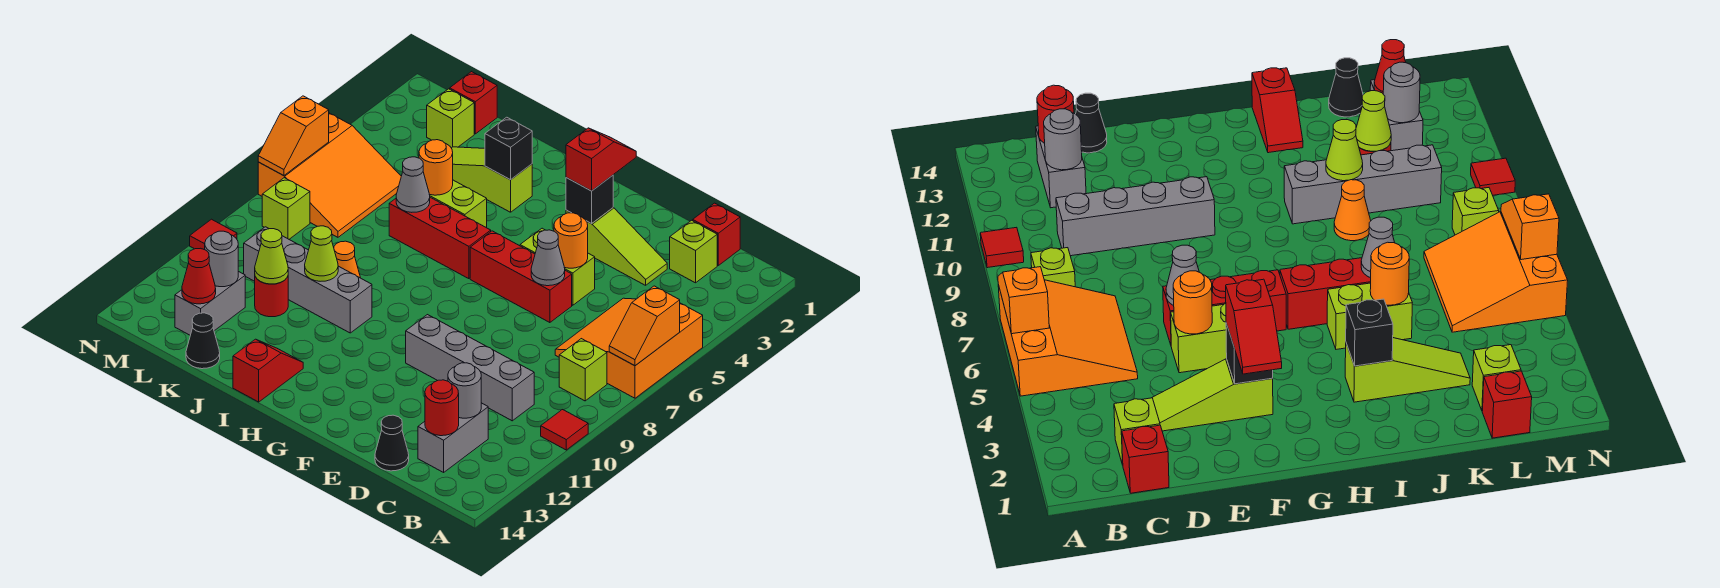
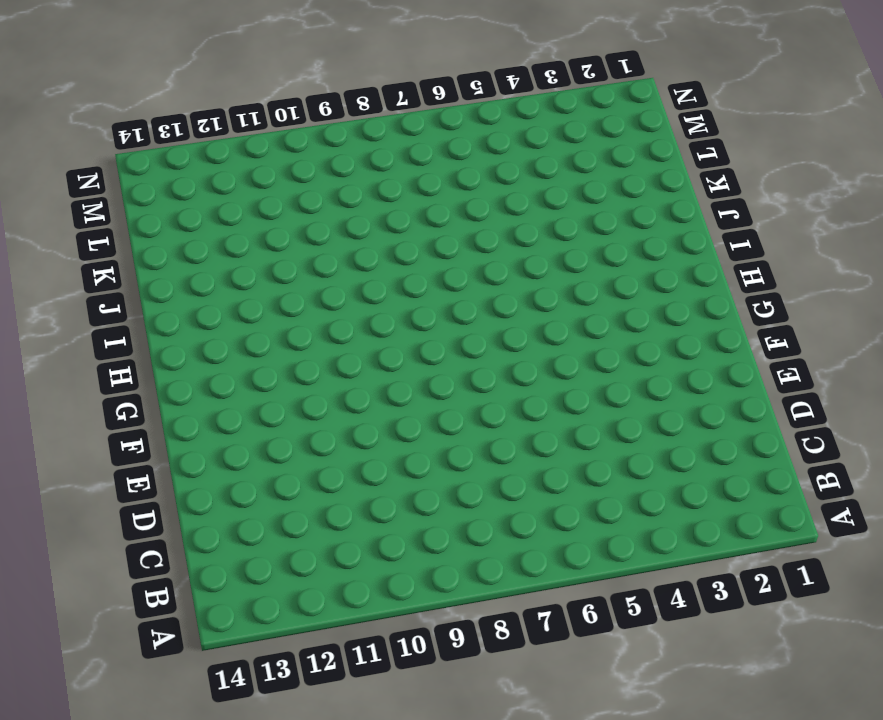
none -> orange slope A5:C7 level 1 top A
none -> red tile A10 level 1
none -> lime brick B8 level 1
none -> red brick C1 level 1

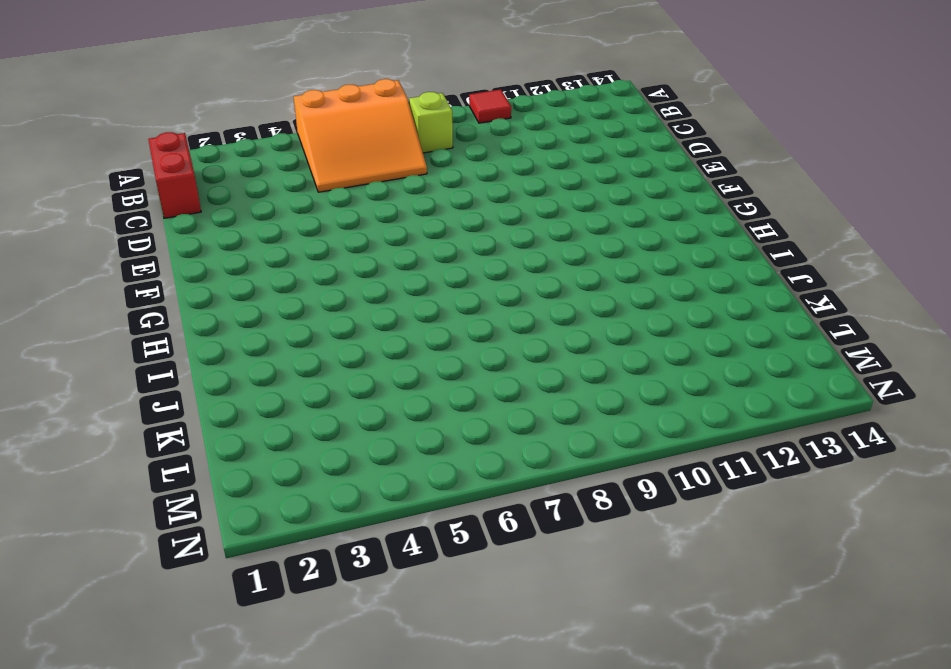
red brick B1:C1 level 1 -> red brick C1 level 1
none -> lime brick C2 level 1
none -> grey brick C10:F10 level 1
none -> grey brick C12:C13 level 1
none -> lime slope D3:F3 level 1 top F

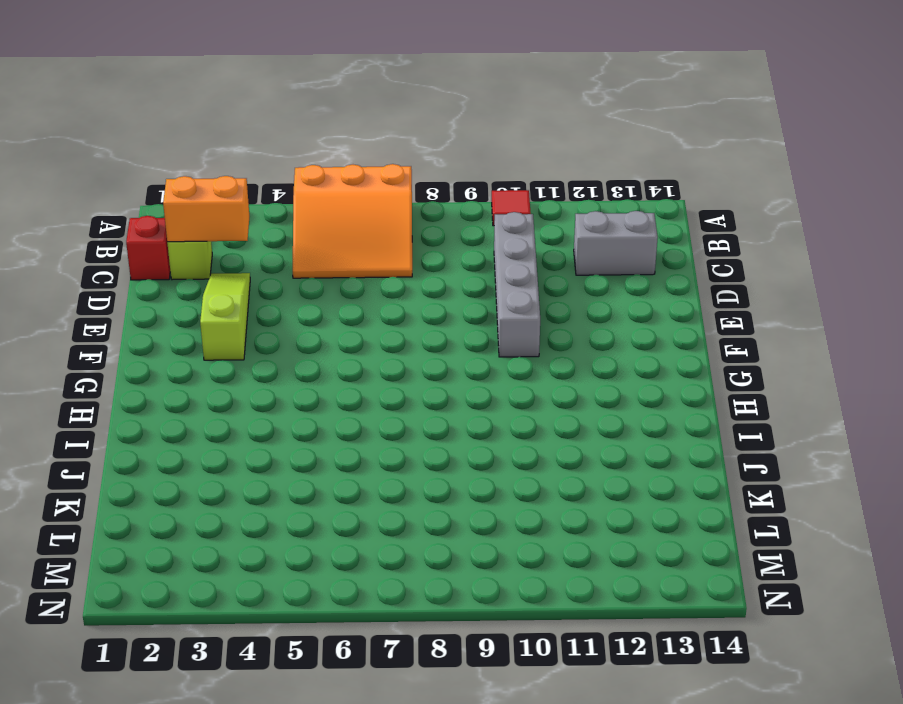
orange brick C2:C3 level 2 -> none
none -> lime brick B8 level 1
none -> black cone D14 level 1
none -> lime brick E5:F5 level 1
none -> red brick E6:G6 level 1

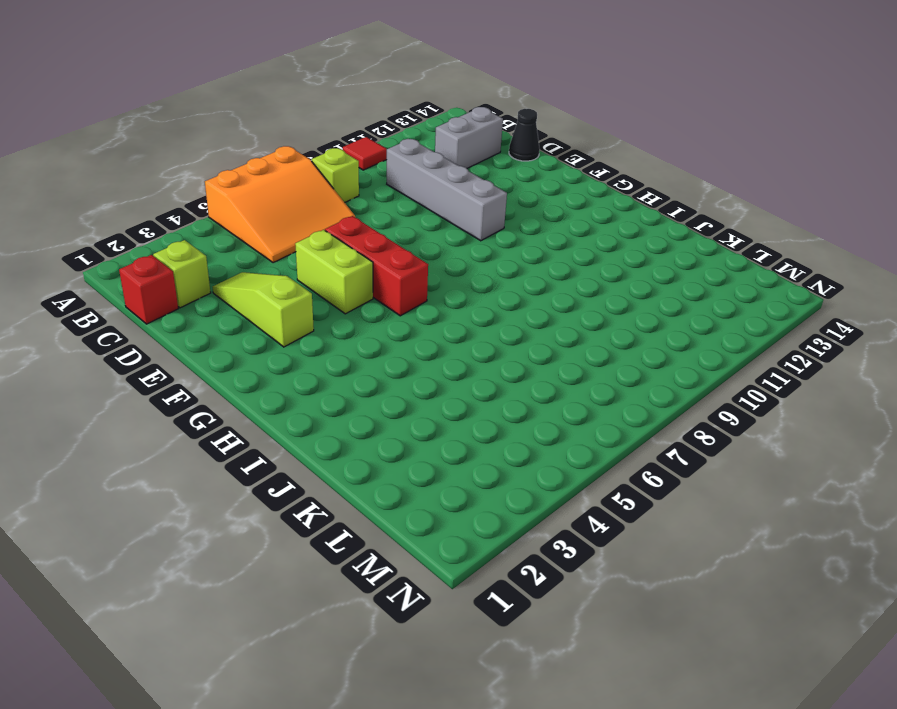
none -> red brick H6:J6 level 1
none -> lime slope I3:K3 level 1 top I
none -> lime brick I5:J5 level 1
none -> grey brick I10:L10 level 1

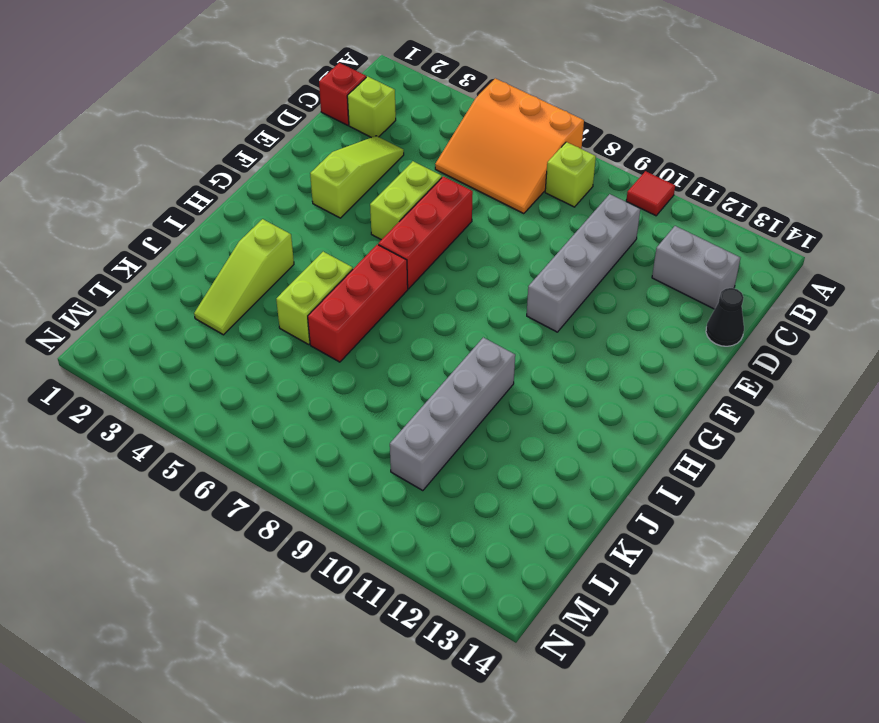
none -> red slope I13:I14 level 1 top 14
none -> orange cone J9 level 1
none -> red round brick K11 level 1
none -> black cone K14 level 1

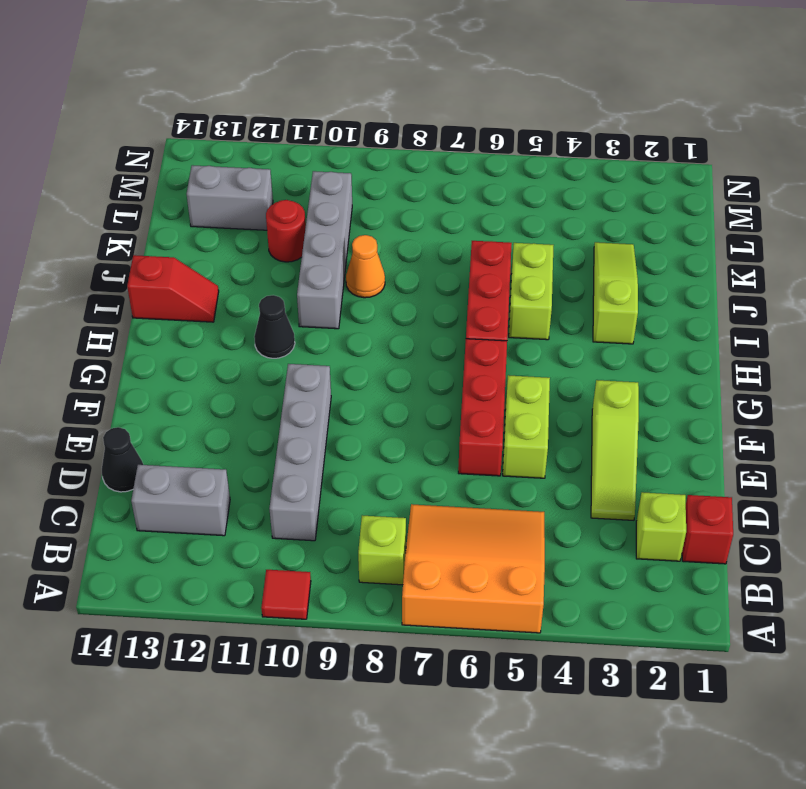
black cone H11 level 1 -> black cone K14 level 1
none -> red brick L1 level 1
none -> lime brick L2 level 1
none -> orange slope L5:N7 level 1 top N
none -> lime brick M8 level 1

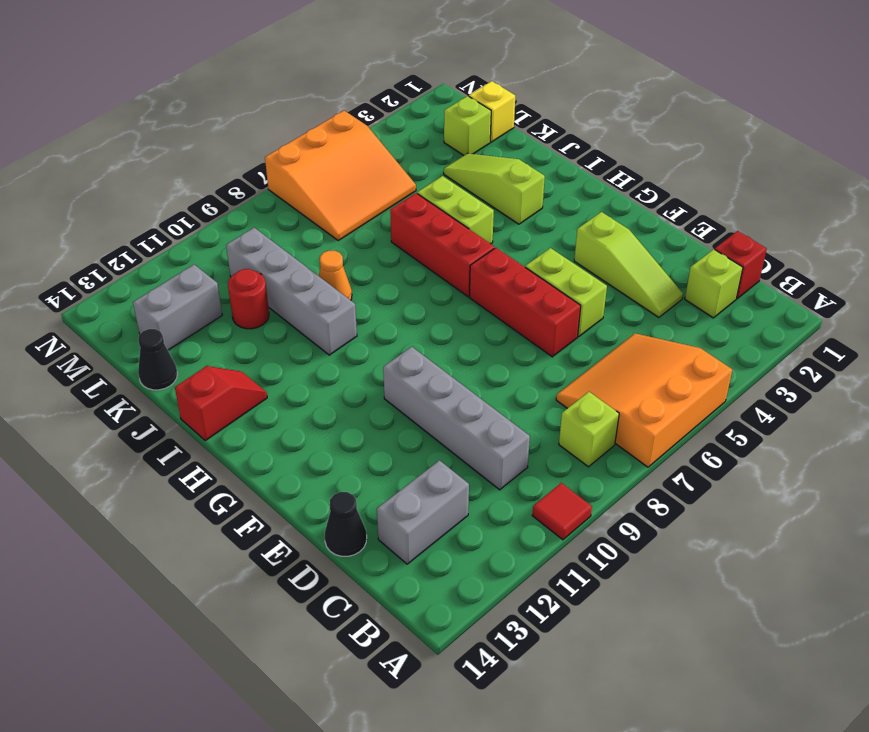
yellow brick L1 level 1 -> red brick L1 level 1
none -> lime brick M8 level 1
none -> red tile N10 level 1
none -> orange slope A6:A7 level 2 top 6
none -> grey round brick C12 level 2

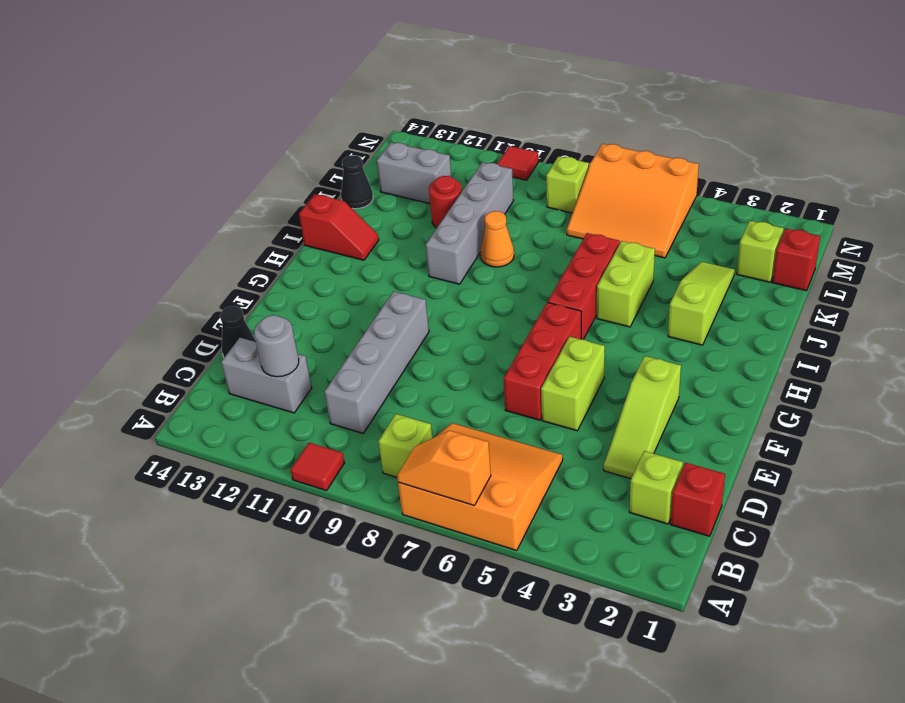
none -> red round brick C13 level 2
none -> orange round brick E5 level 2
none -> grey cone E6 level 2
none -> black brick F3 level 2

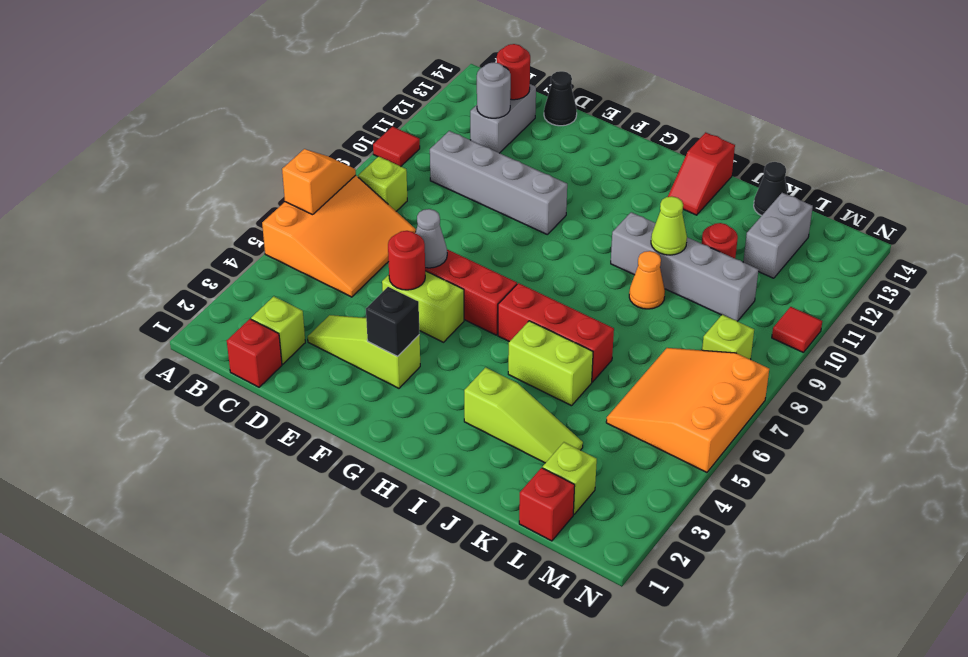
red round brick E5 level 2 -> orange round brick E5 level 2
none -> black brick I3 level 2
none -> orange round brick J5 level 2
none -> grey cone J6 level 2
none -> lime cone K11 level 2

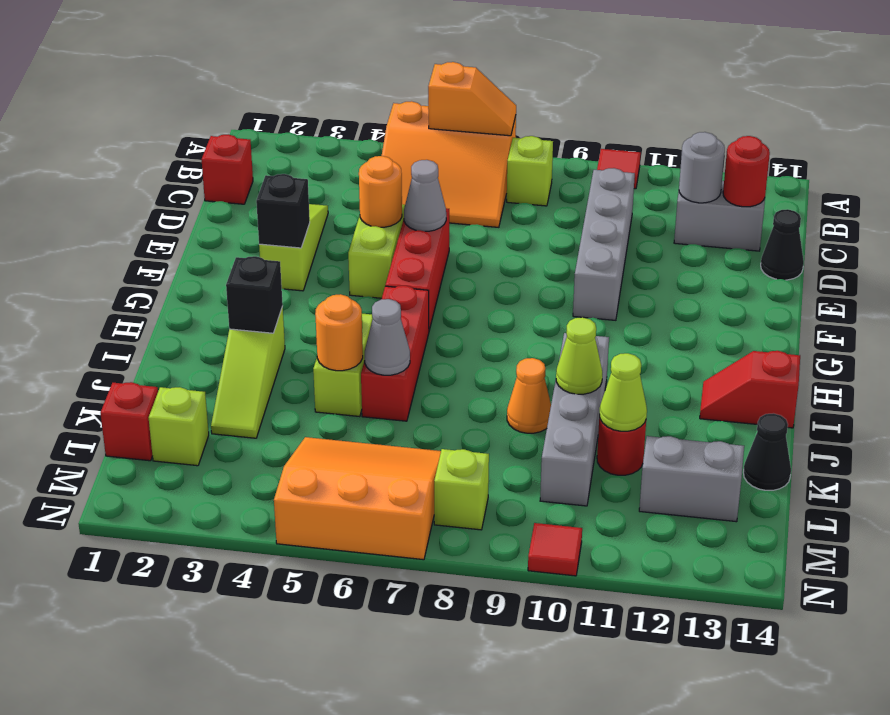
none -> lime brick C2 level 1
none -> grey round brick L12 level 2
none -> red cone L13 level 2
none -> orange slope N6:N7 level 2 top 6

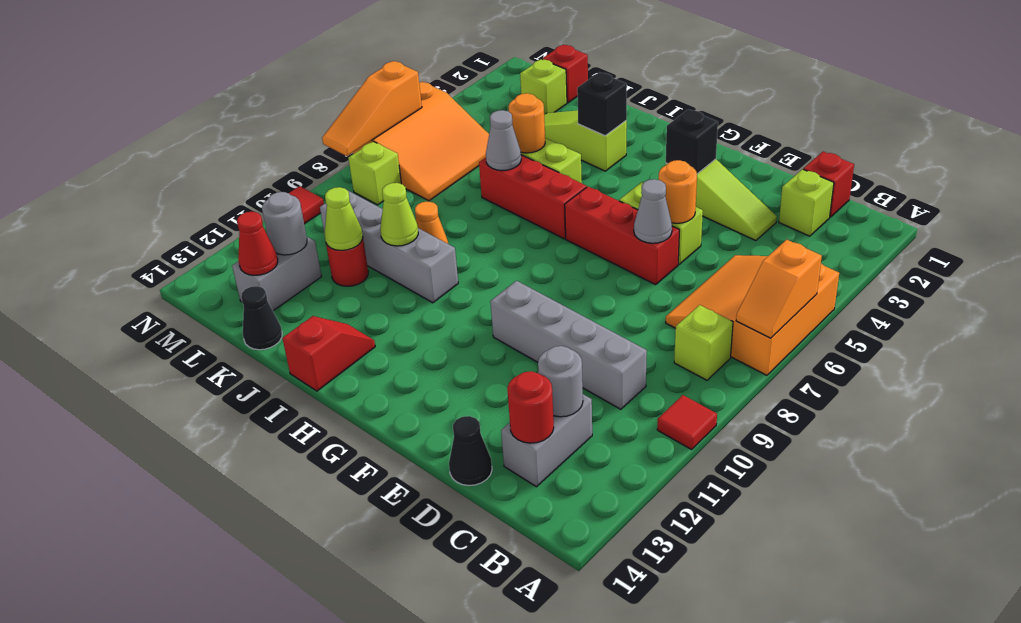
orange slope N6:N8 level 2 top 6 -> orange slope N6:N7 level 2 top 6
none -> red slope F2:F3 level 3 top 3

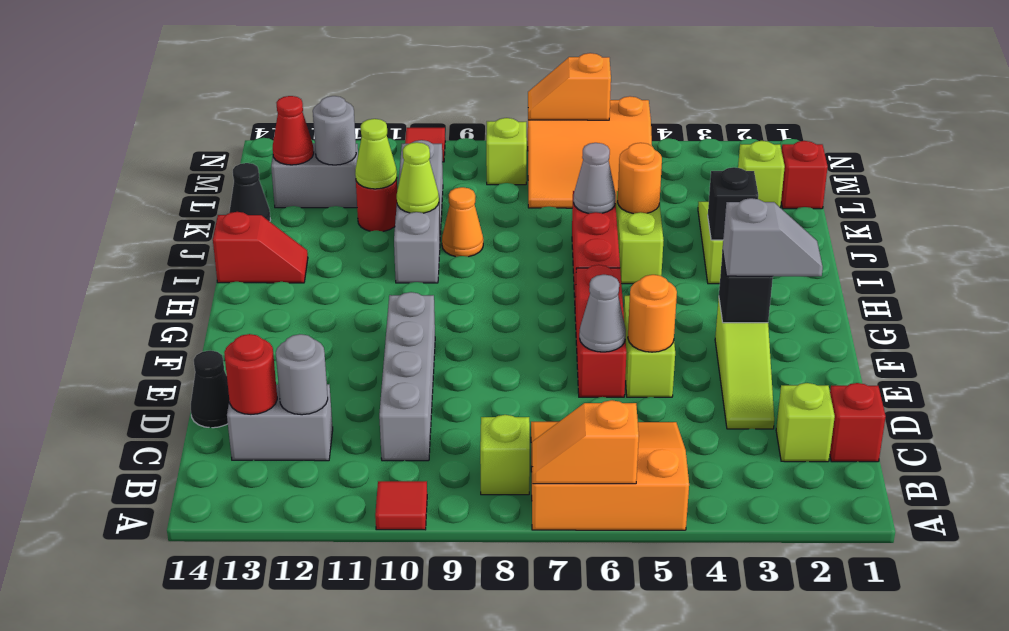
grey slope F2:F3 level 3 top 3 -> red slope F2:F3 level 3 top 3

